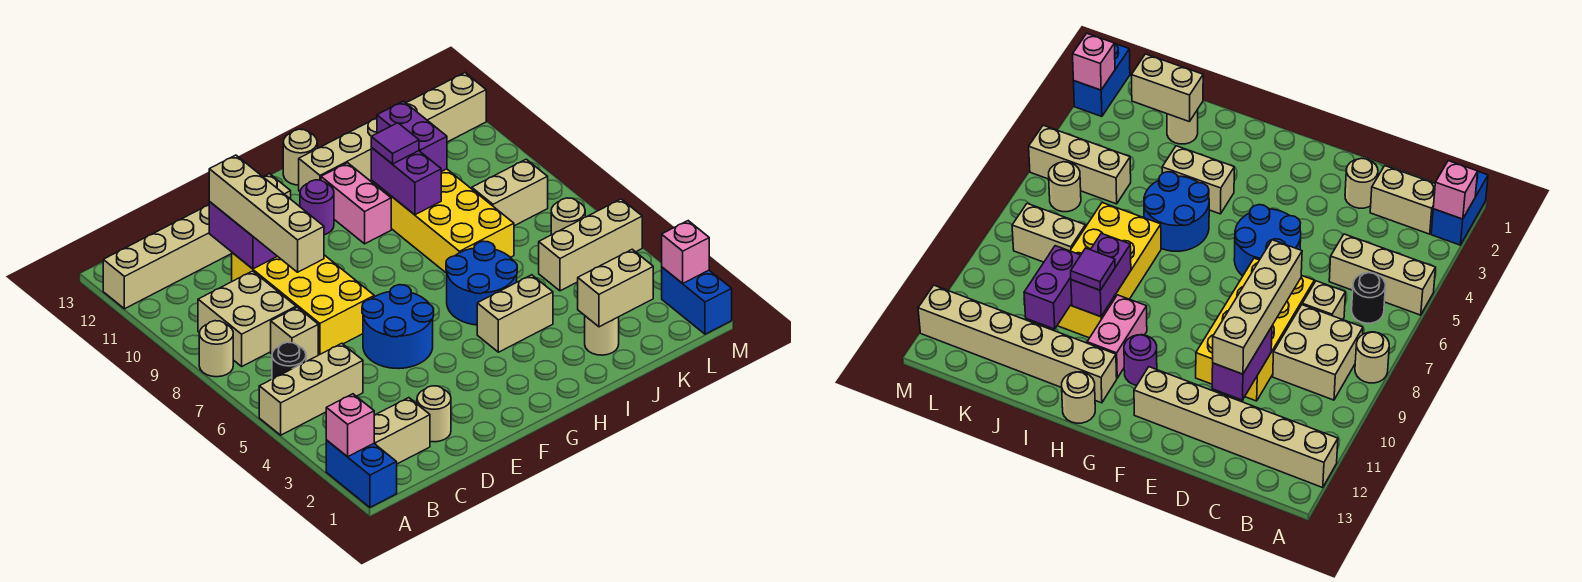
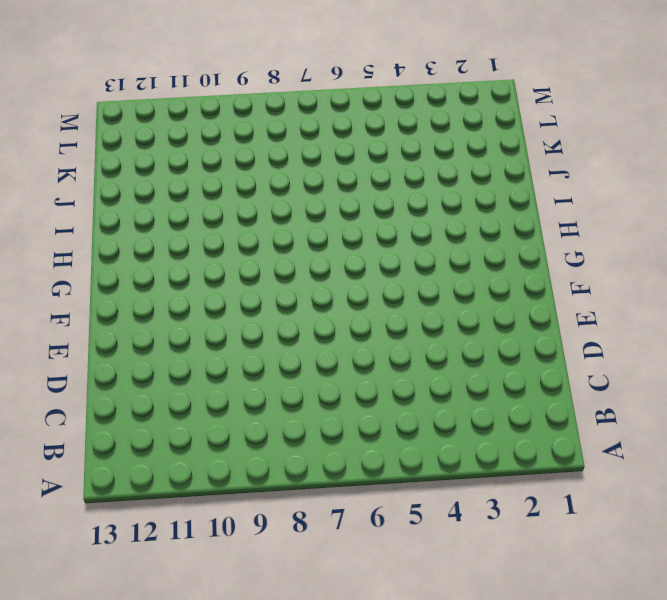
none -> blue brick A1:A2 level 1
none -> tan brick A5:C5 level 1
none -> tan round brick A8 level 1
none -> tan brick A12:F12 level 1

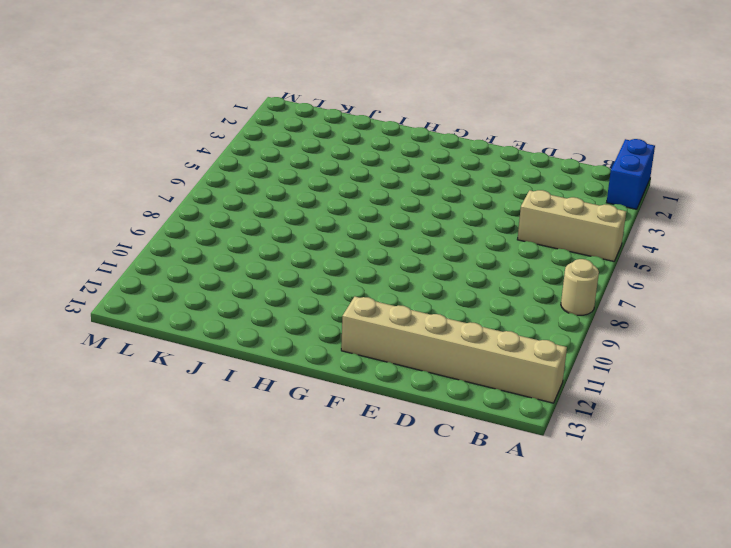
none -> tan brick B2:C2 level 1
none -> black round brick B6 level 1
none -> tan brick B8:C9 level 1
none -> tan brick C7 level 1

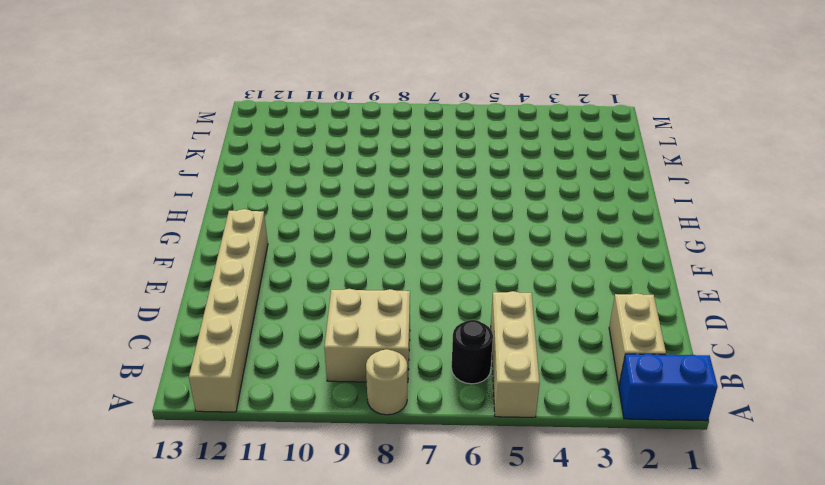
none -> tan brick C7 level 1
none -> tan round brick D2 level 1
none -> yellow brick D7:E10 level 1
none -> blue round brick E5:F6 level 1

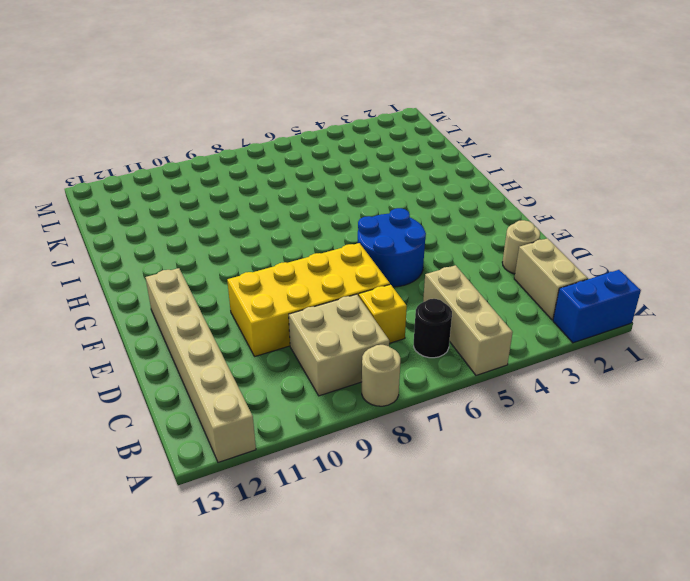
yellow brick C7 level 1 -> tan brick C7 level 1
none -> purple round brick G11 level 1
none -> tan brick H4:I4 level 1
none -> blue round brick H5:I6 level 1
none -> pink brick H10:H11 level 1

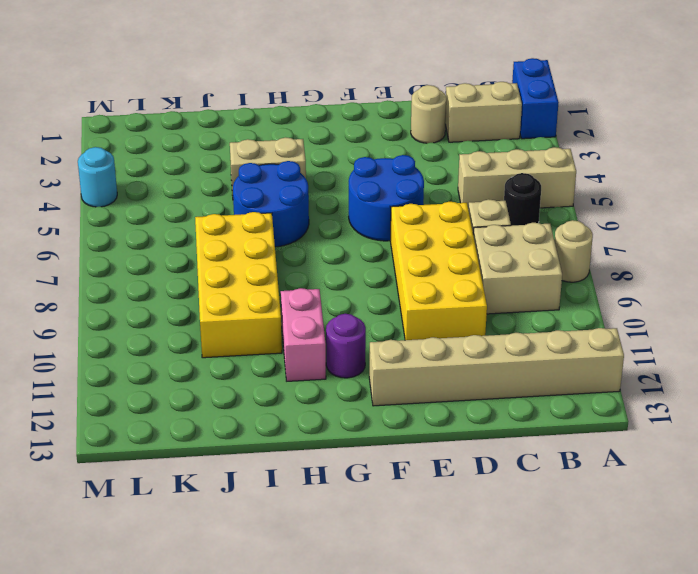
cyan round brick M4 level 1 -> none
none -> tan brick H12:M12 level 1
none -> tan round brick H13 level 1
none -> tan round brick J2 level 1
none -> tan brick K5:M5 level 1

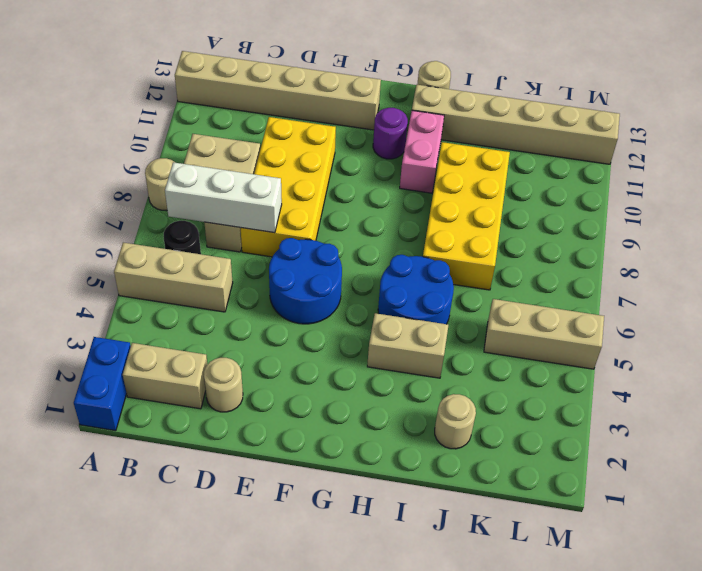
white brick B7:D7 level 2 -> none
none -> tan brick K8:L8 level 1
none -> tan round brick L6 level 1
none -> blue brick M1:M2 level 1
none -> pink brick A2 level 2

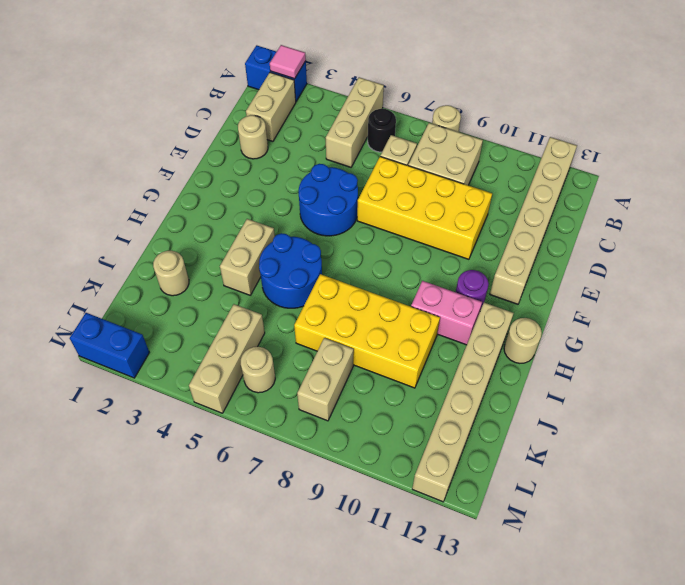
pink tile A2 level 2 -> pink brick A2 level 2
none -> purple brick D10:D11 level 2
none -> purple brick I9:I10 level 2
none -> tan brick J2:K2 level 2
none -> purple brick J10:J11 level 2

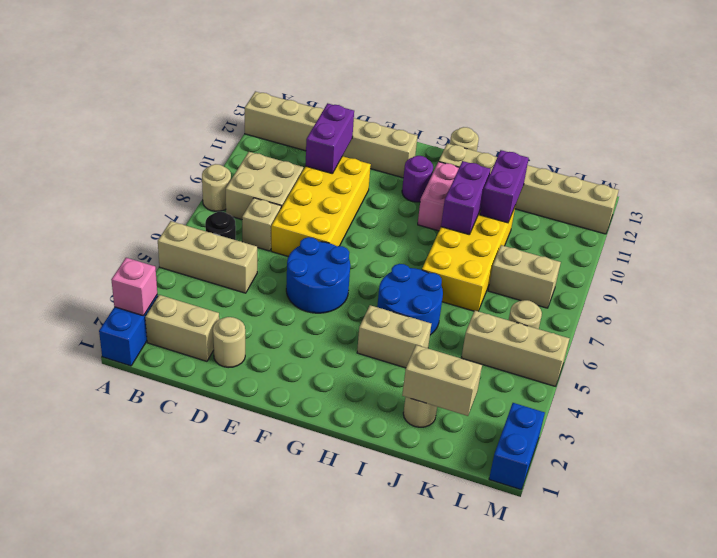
none -> pink brick M2 level 2
none -> tan brick D8:D11 level 3
none -> purple tile I10 level 3

